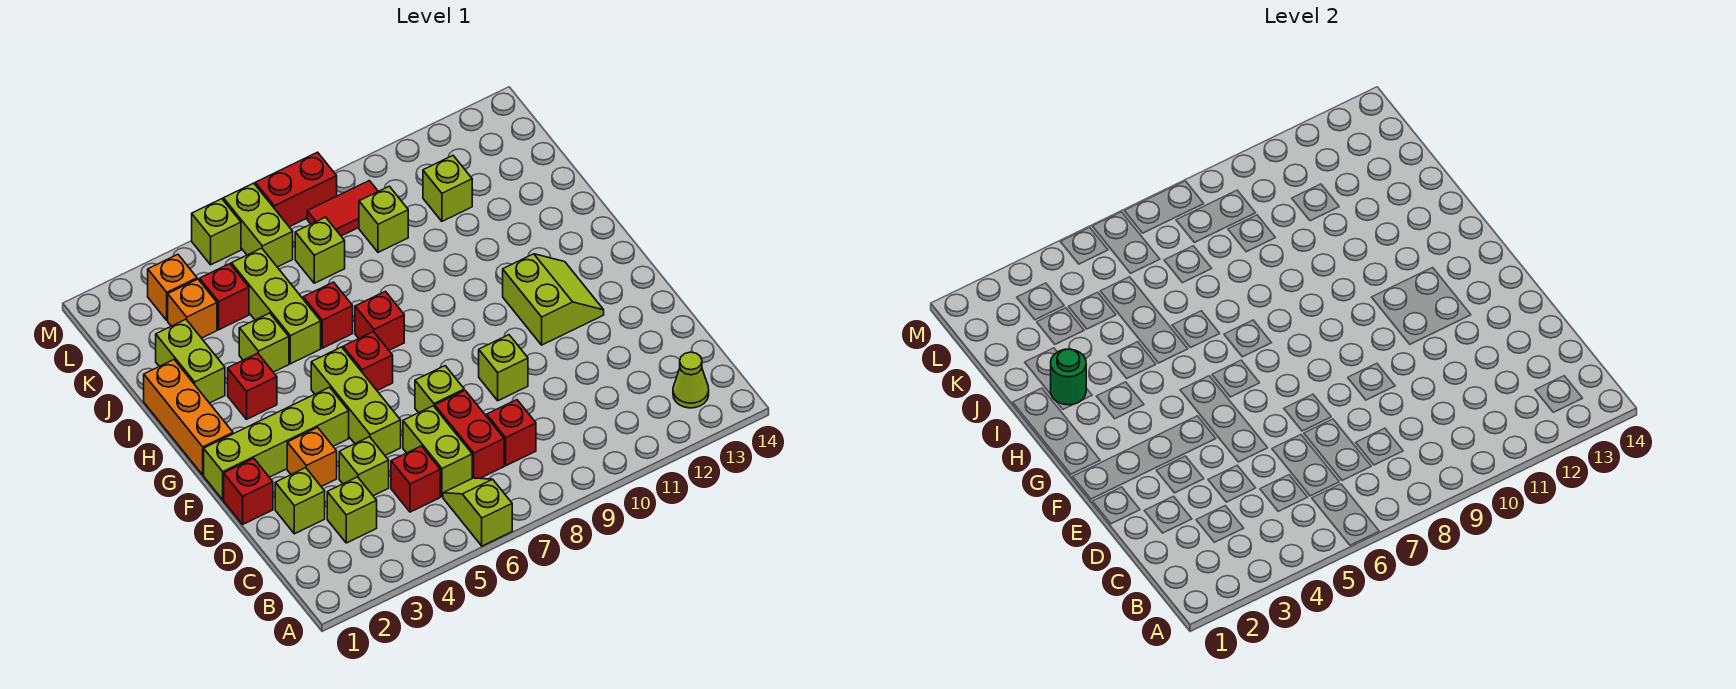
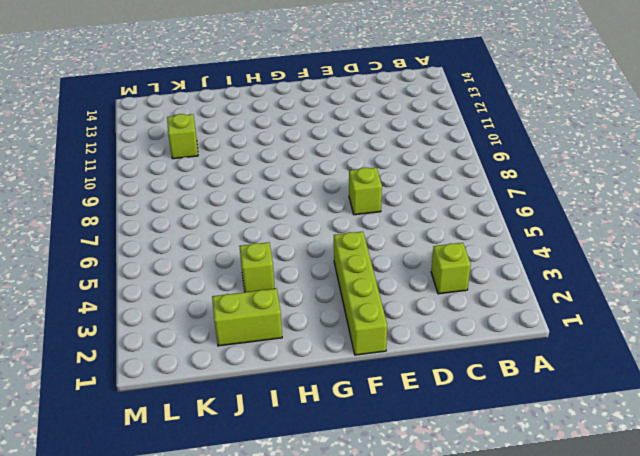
none -> lime slope A6:B6 level 1 top A
none -> lime cone B13 level 1
none -> red brick C5 level 1
none -> lime brick C6:D6 level 1

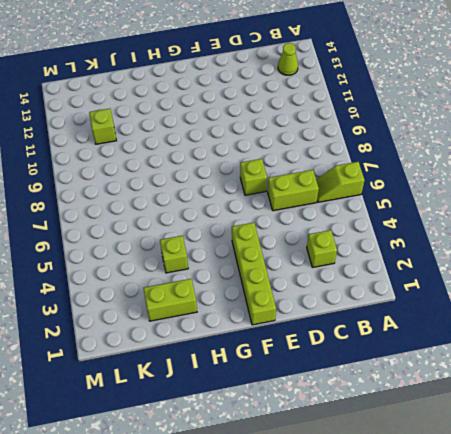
none -> red brick C5 level 1
none -> red brick C7:D7 level 1
none -> red brick C8 level 1
none -> lime brick D2 level 1

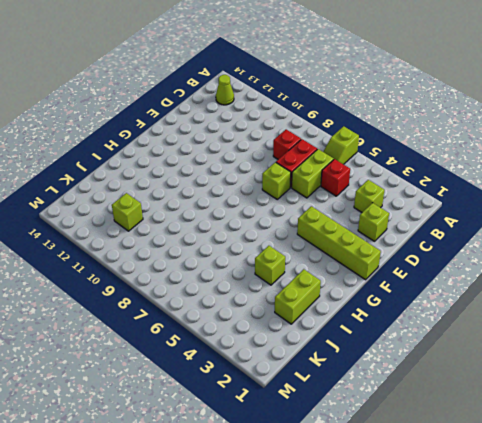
none -> lime brick D4 level 1
none -> red brick E1 level 1
none -> orange brick E3 level 1
none -> lime brick E5:G5 level 1

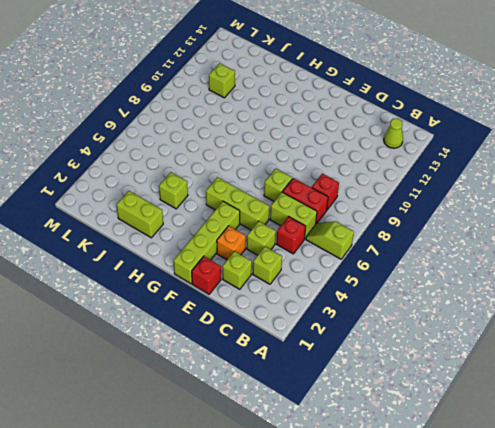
none -> lime brick E9 level 1
none -> lime slope F11:G12 level 1 top 11
none -> orange brick G1:I1 level 1
none -> red brick G6 level 1

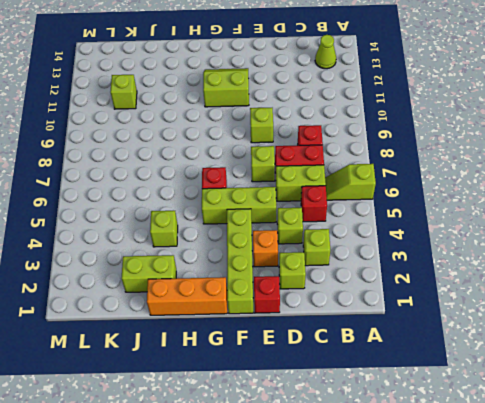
none -> red brick H3 level 1
none -> red brick H7 level 1
none -> lime brick I5:K5 level 1
none -> red brick I6 level 1

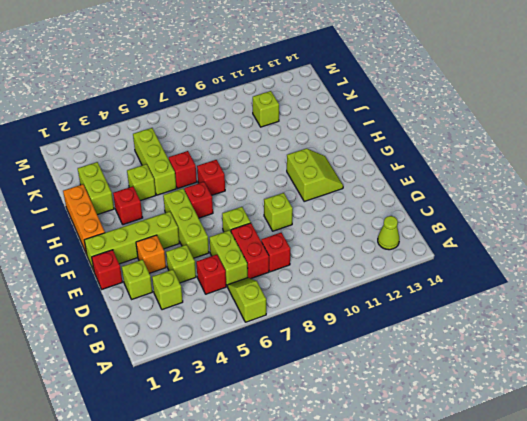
none -> orange brick K3 level 1
none -> red brick K4 level 1
none -> lime brick K7 level 1
none -> lime brick K9 level 1

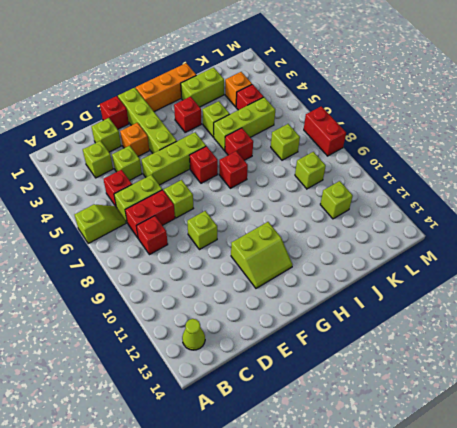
none -> orange brick L3 level 1
none -> lime brick L6:M6 level 1
none -> red tile L8:L9 level 1
none -> lime brick M5 level 1

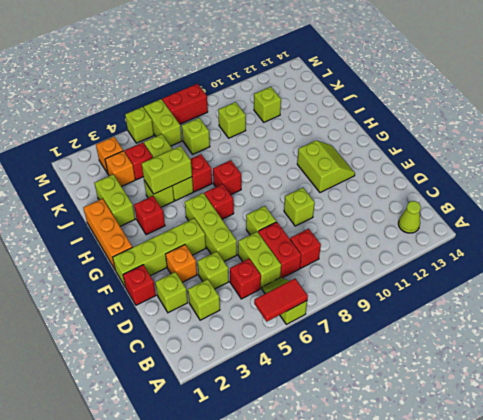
red tile A5:A6 level 2 -> red tile L8:L9 level 1
lime brick I4:I5 level 2 -> none
none -> green round brick I2 level 2

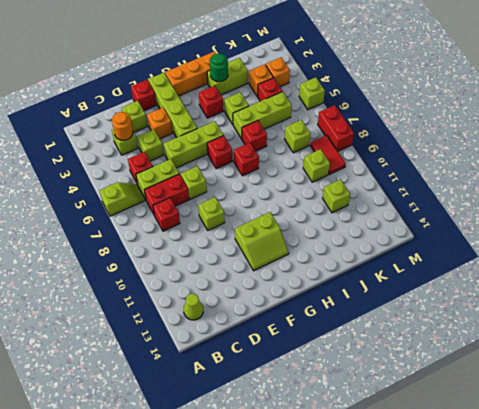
orange round brick C3 level 2 -> none
none -> lime brick L6:M6 level 1

